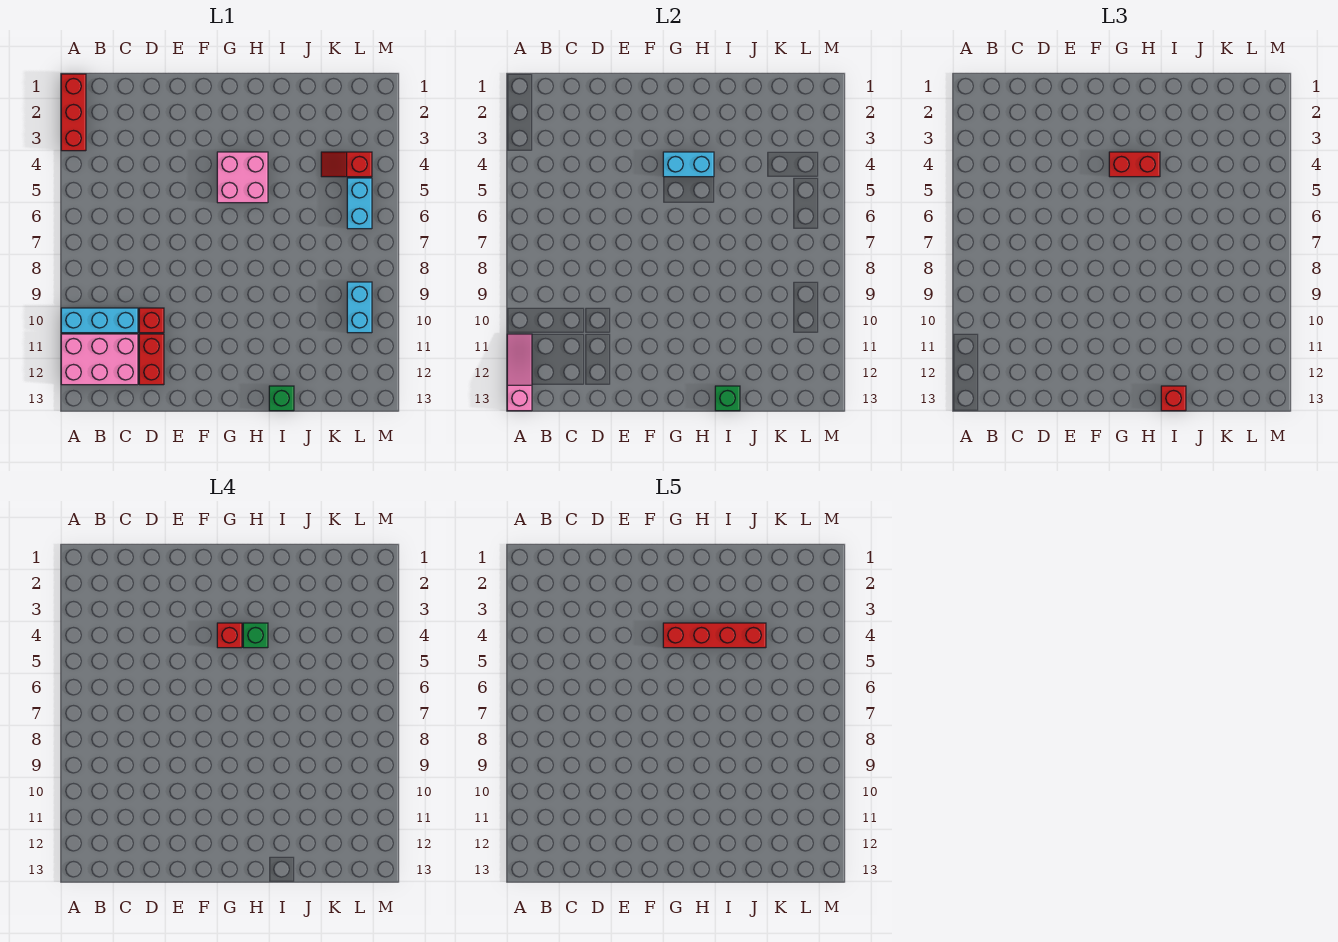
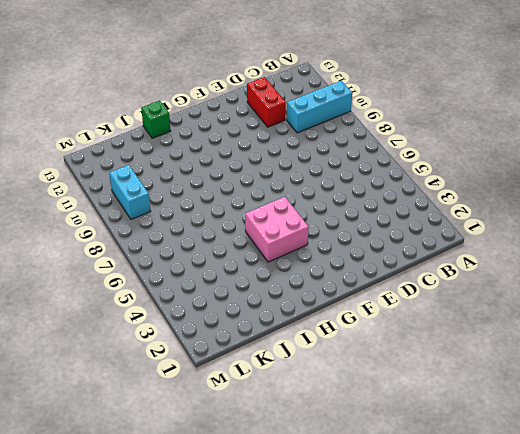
none -> red brick A1:A3 level 1
none -> pink brick A11:C12 level 1
none -> red brick D10 level 1

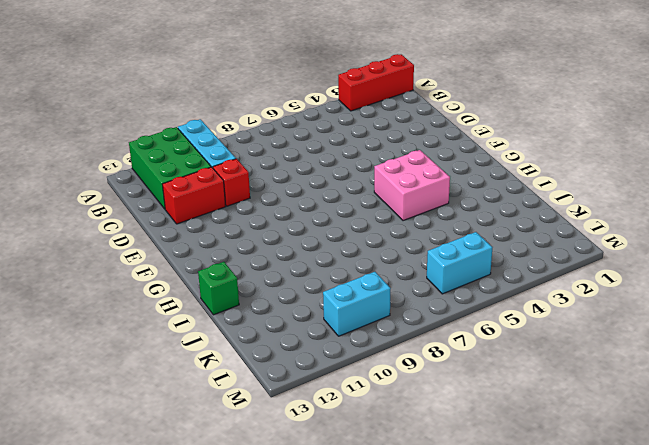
green brick A11:C12 level 1 -> pink brick A11:C12 level 1
none -> red slope K4:L4 level 1 top L
none -> pink slope A11:A13 level 2 top 13
none -> cyan brick G4:H4 level 2

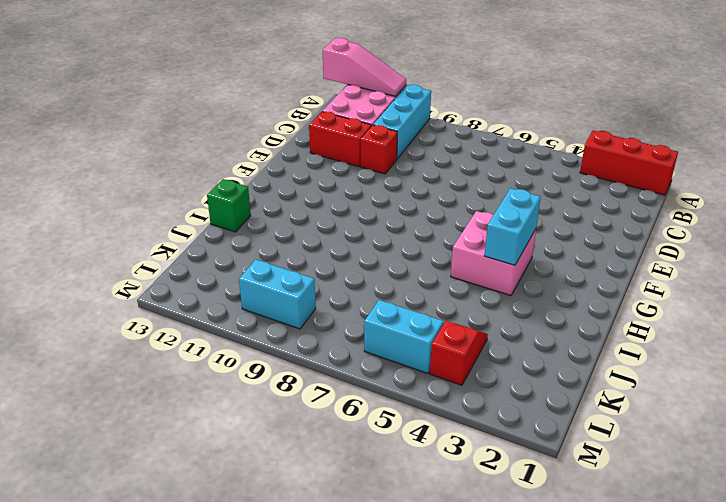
none -> green brick I13 level 2
none -> red brick G4:H4 level 3
none -> red brick I13 level 3

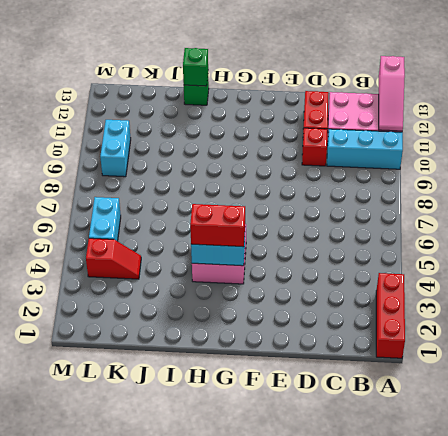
none -> red brick I13 level 3
none -> red brick G4 level 4
none -> green brick H4 level 4

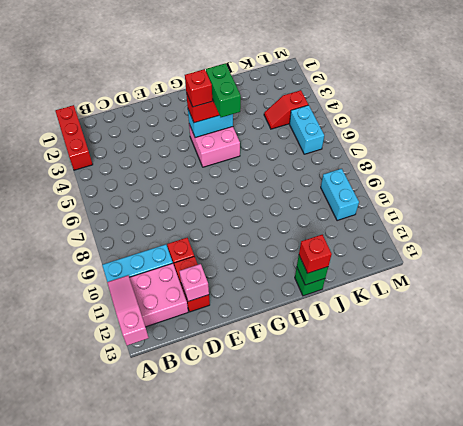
pink brick D12 level 2 -> none
green brick H4:H5 level 4 -> green brick H4 level 4
none -> red brick G4:J4 level 5

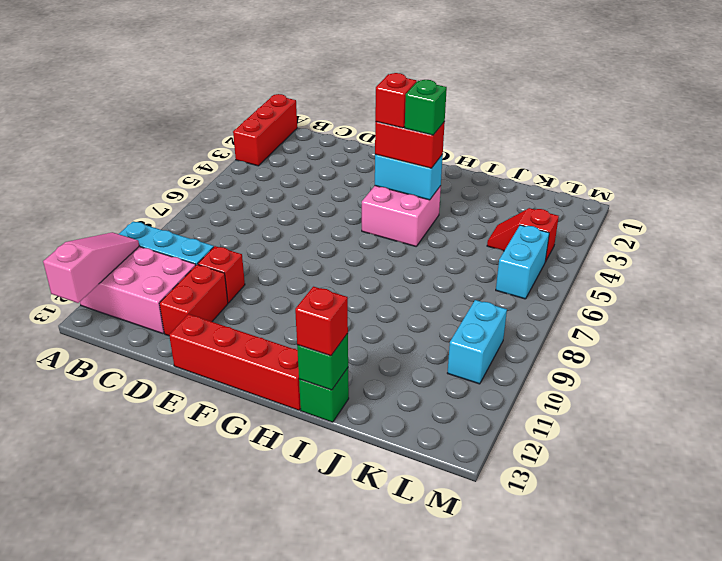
red brick E13:H13 level 1 -> red brick G4:J4 level 5

